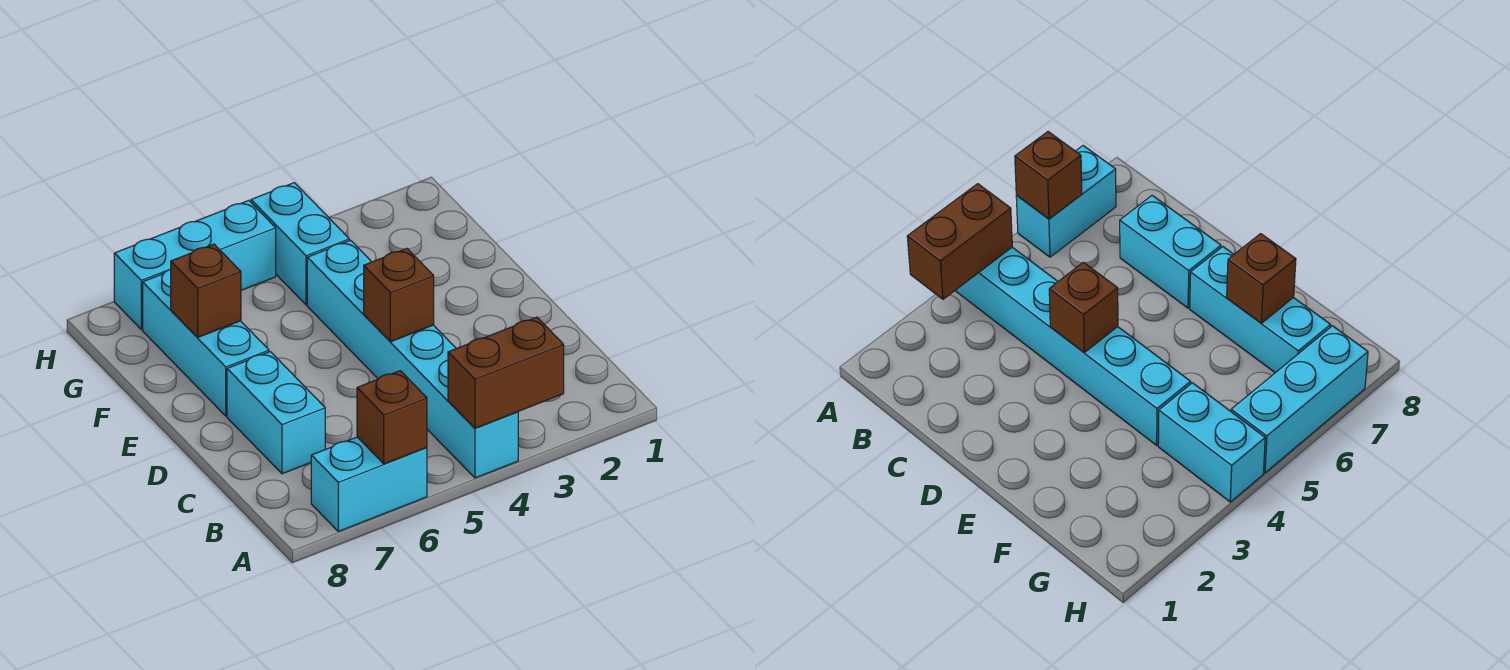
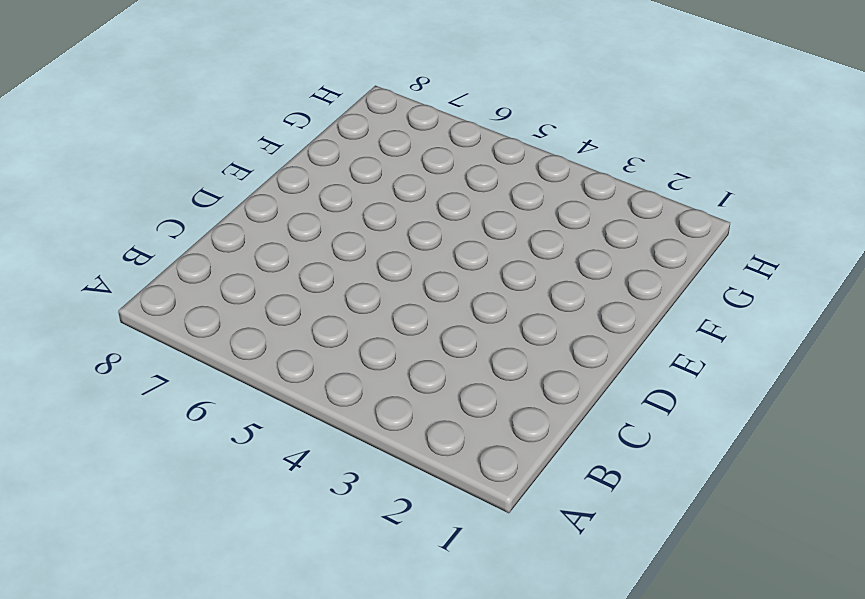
none -> cyan brick A4:F4 level 1
none -> cyan brick A6:A7 level 1

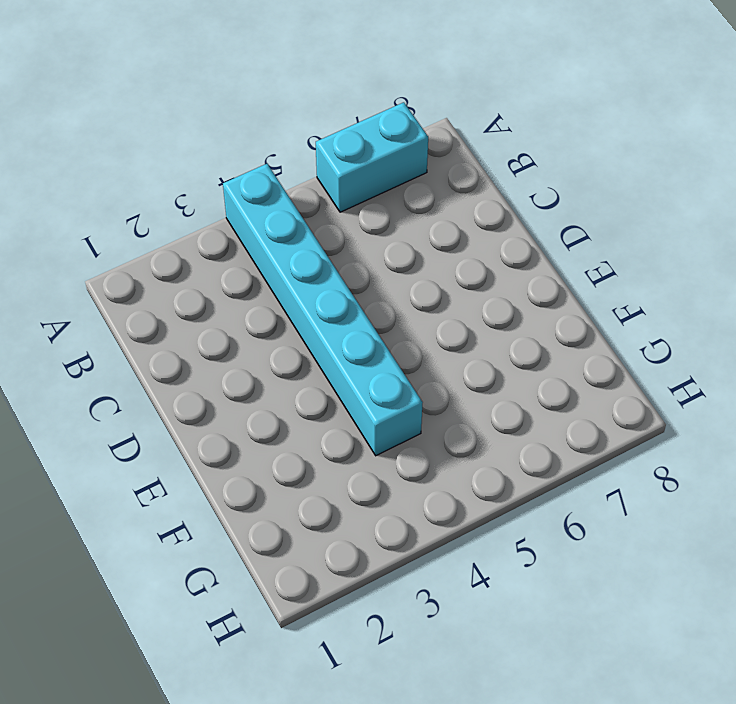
none -> cyan brick C7:D7 level 1
none -> cyan brick E7:G7 level 1

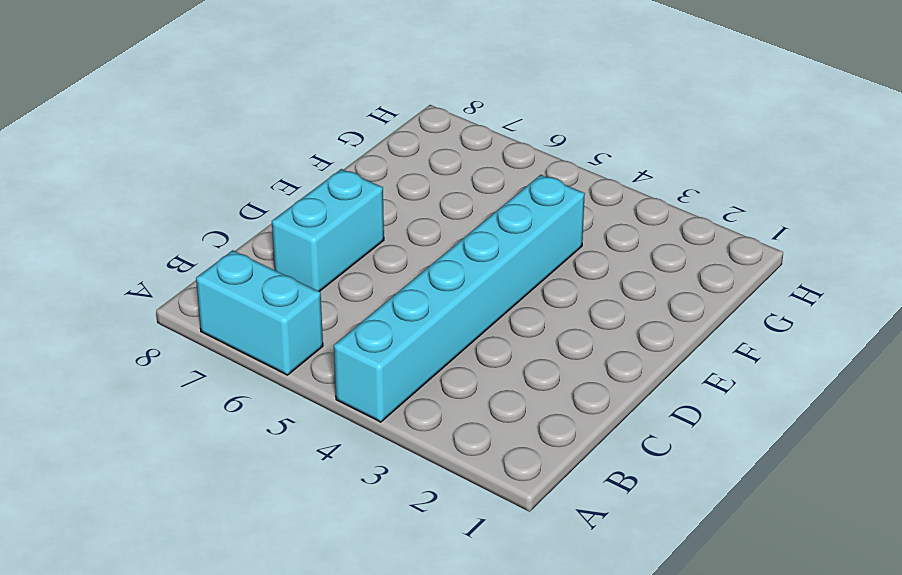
none -> cyan brick E7:G7 level 1
none -> cyan brick G4:H4 level 1

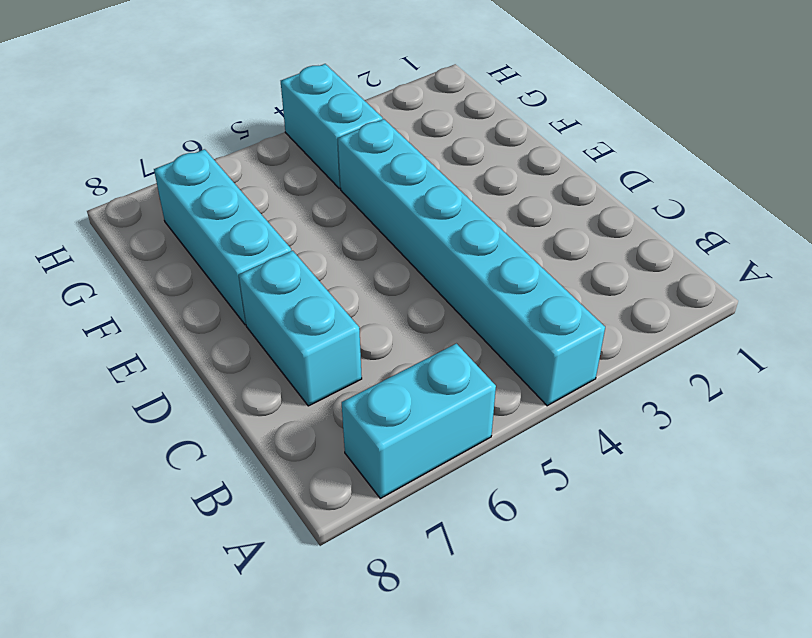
none -> cyan brick H5:H7 level 1
none -> brown brick A3:A4 level 2

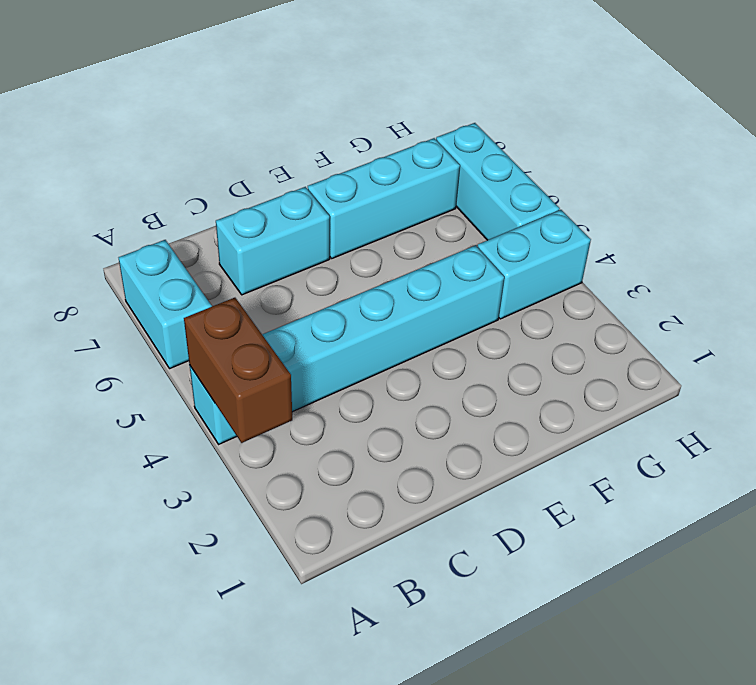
none -> brown brick A6 level 2
none -> brown brick D4 level 2

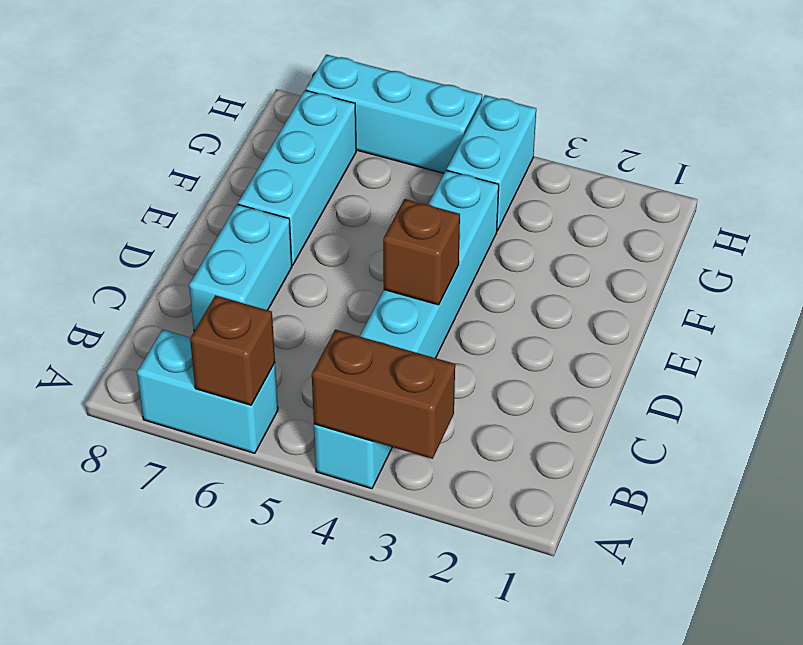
none -> brown brick F7 level 2

